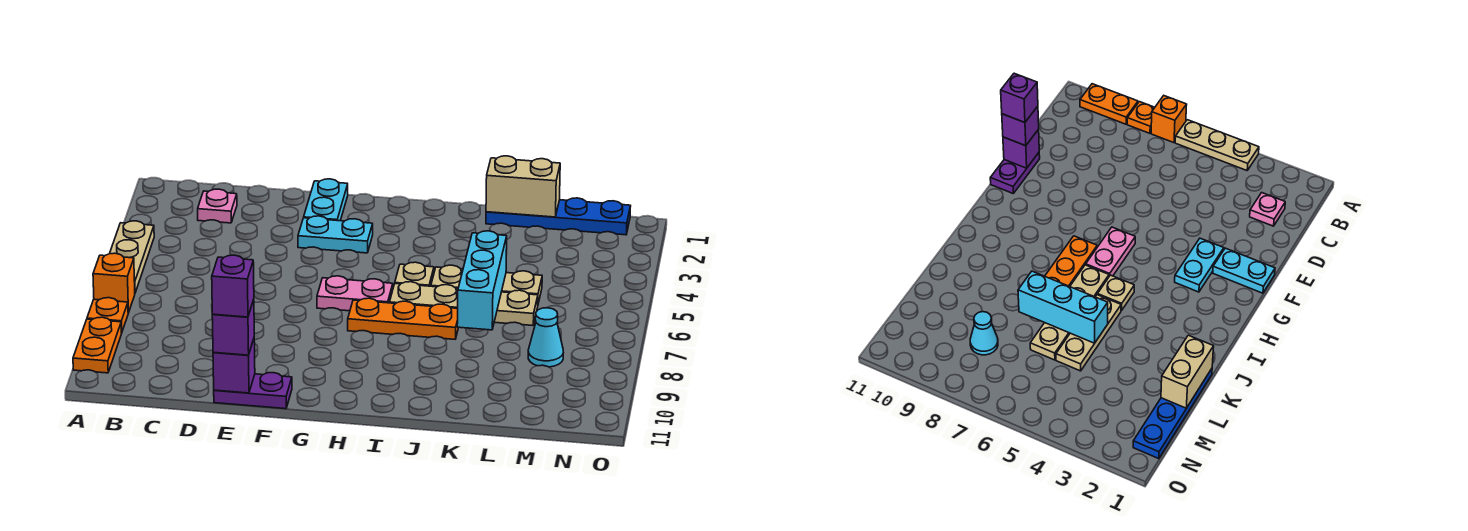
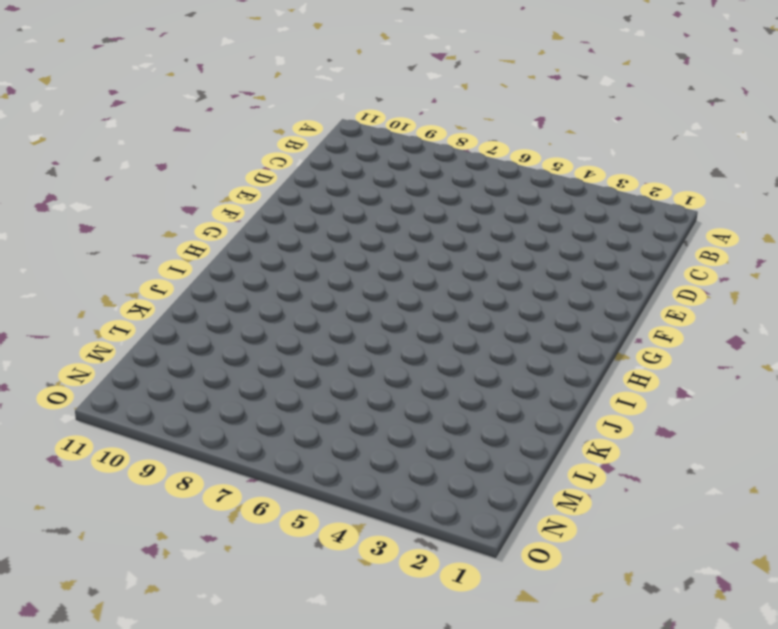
none -> tan plate A4:A6 level 1
none -> orange brick A7 level 1
none -> orange plate A8 level 1

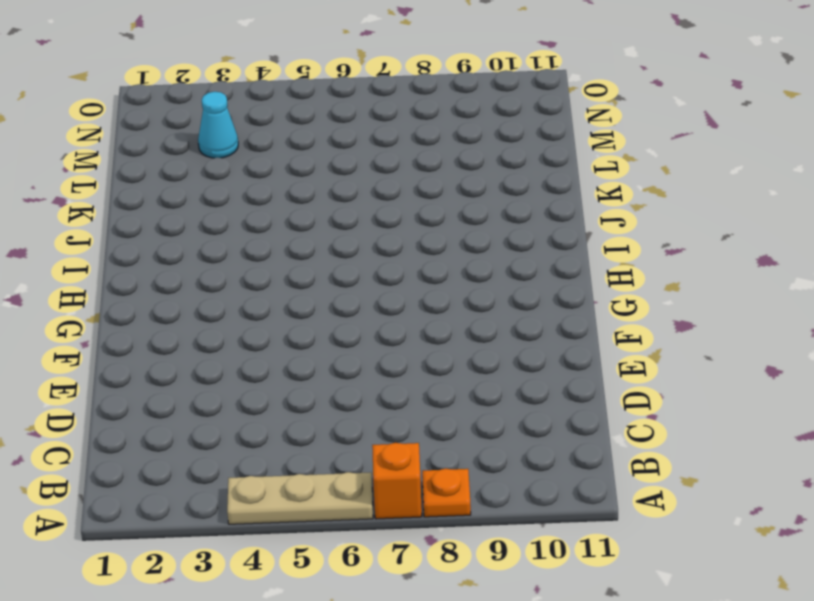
cyan cone M3 level 1 -> cyan cone M8 level 1
none -> orange plate A9:A10 level 1
none -> pink plate C2 level 1
none -> purple plate E11:F11 level 1

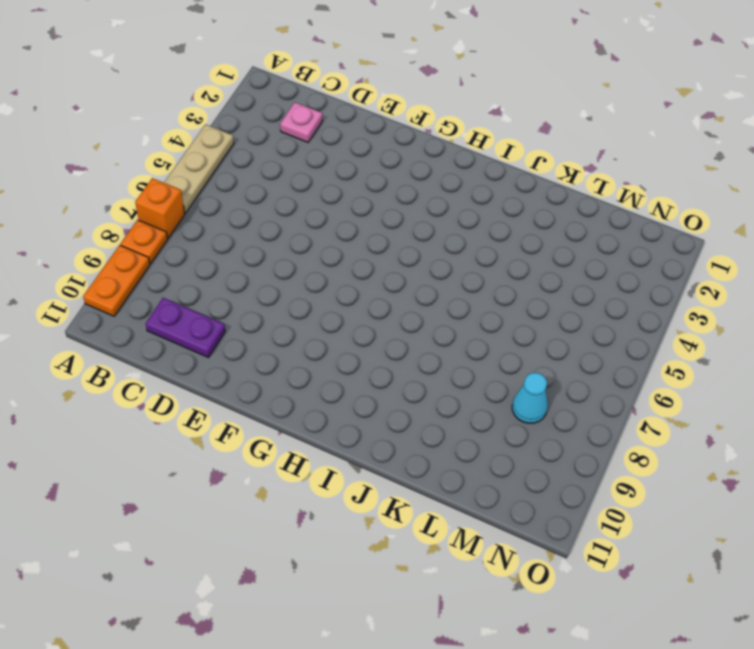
purple plate C10:D10 level 1 -> purple plate E11:F11 level 1
none -> cyan plate F1:F2 level 1
none -> cyan plate F3:G3 level 1
none -> pink plate G6:H6 level 1

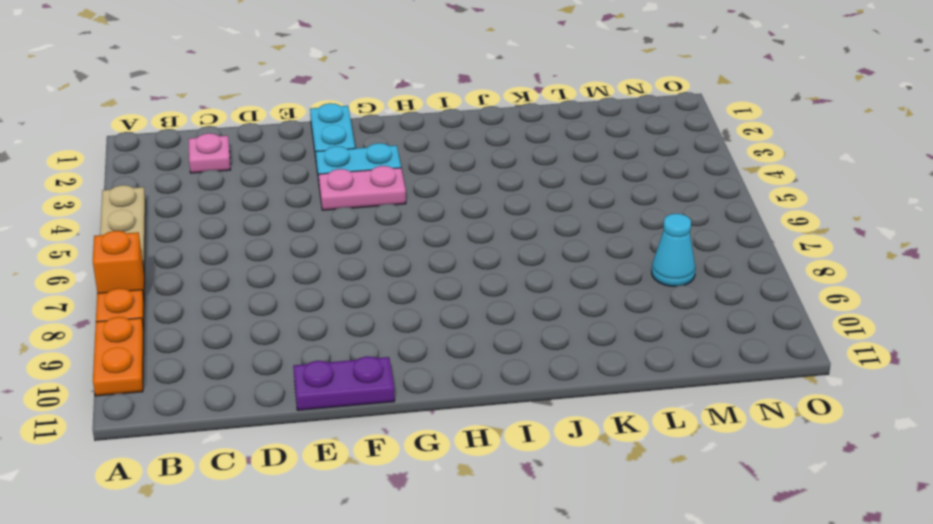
pink plate F4:G4 level 1 -> pink plate G6:H6 level 1
none -> orange plate H7:J7 level 1
none -> tan plate I5 level 1
none -> tan plate I6:L6 level 1

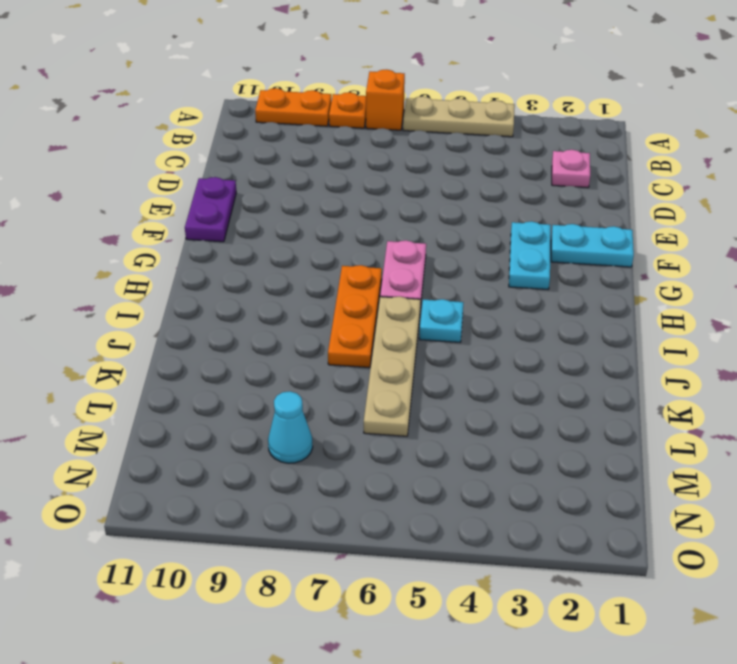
cyan plate I5 level 1 -> tan plate I5 level 1
none -> tan plate J5:L5 level 1
none -> blue plate K1:N1 level 1
none -> purple brick E11 level 2

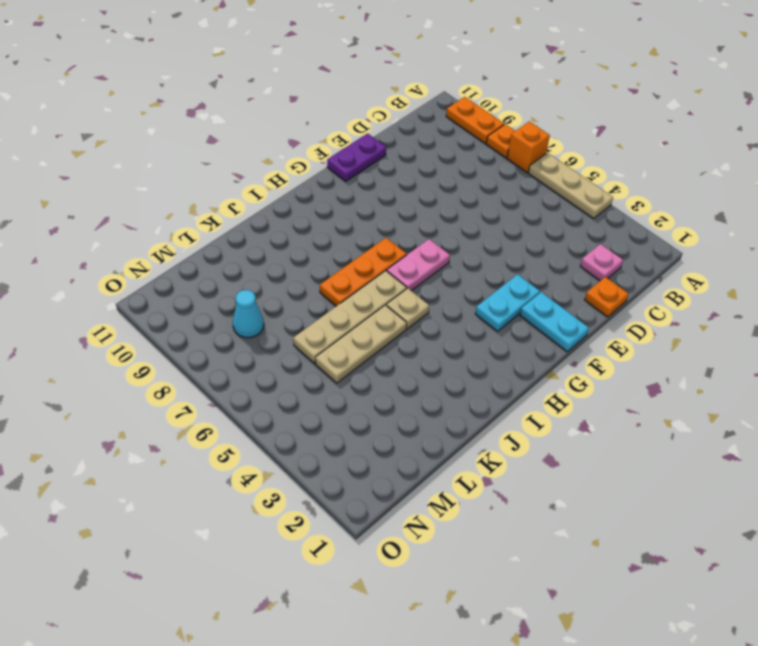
orange plate D1 level 1 -> none
none -> blue plate K1:N1 level 1
none -> purple brick E11 level 2
none -> tan brick K1:L1 level 2

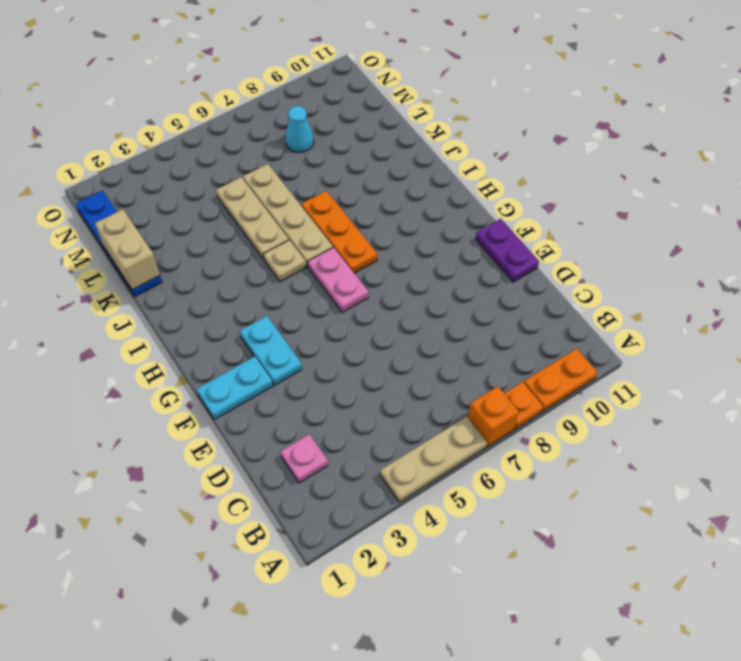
none -> purple brick E11 level 2
none -> cyan brick K5:K7 level 2
none -> purple brick E11 level 3

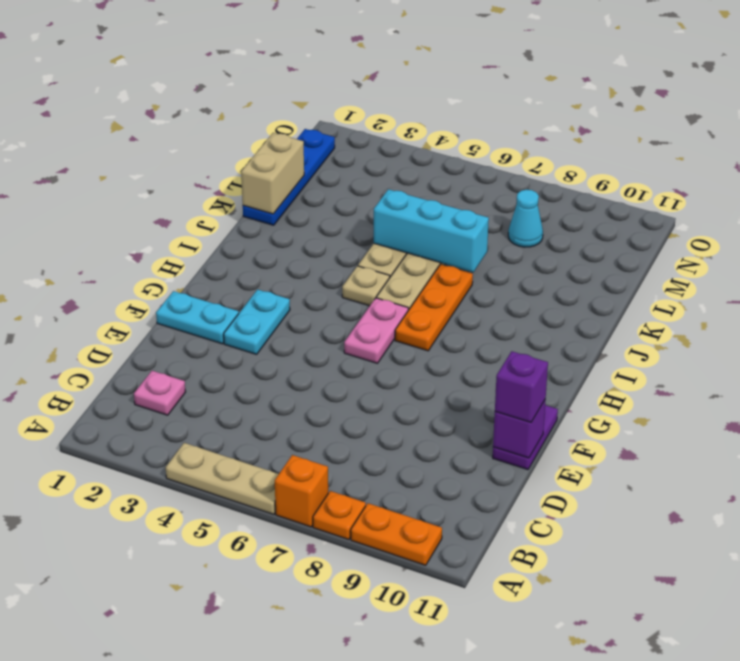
none -> purple brick E11 level 4

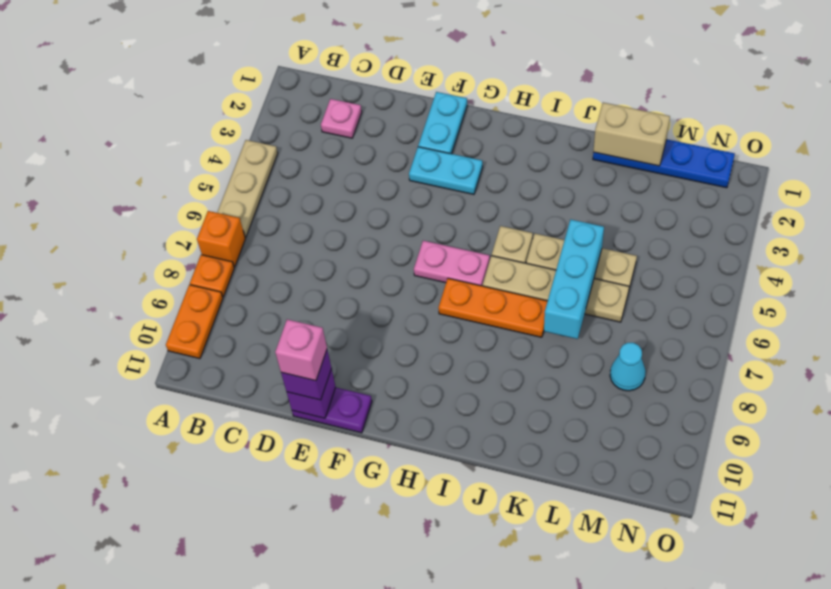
pink brick E11 level 4 -> purple brick E11 level 4

